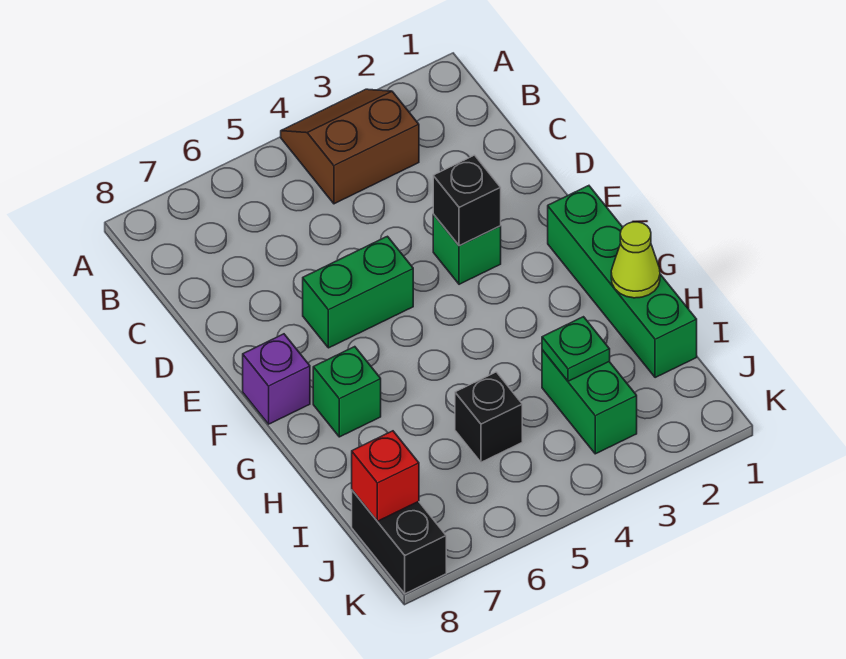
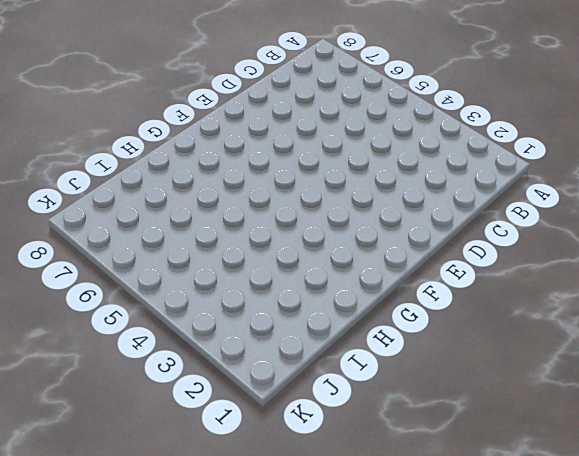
none -> brown slope A3:B4 level 1 top B
none -> green brick E3 level 1
none -> green brick E5:E6 level 1

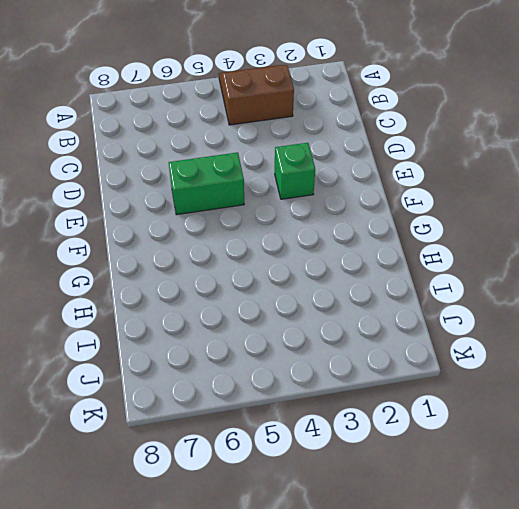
none -> green brick F1:I1 level 1
none -> purple brick F8 level 1
none -> green brick G7 level 1

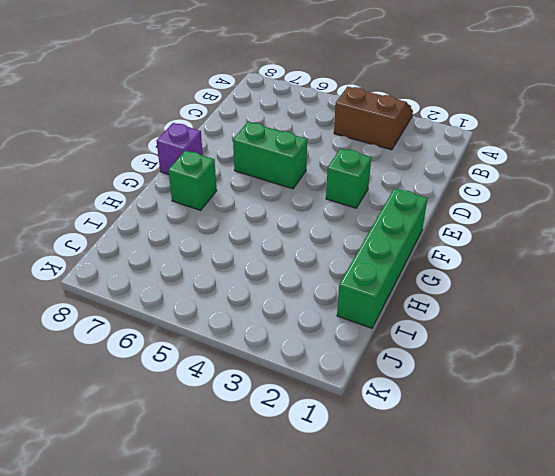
none -> green brick I3:J3 level 1
none -> black brick I5 level 1
none -> black brick J8:K8 level 1

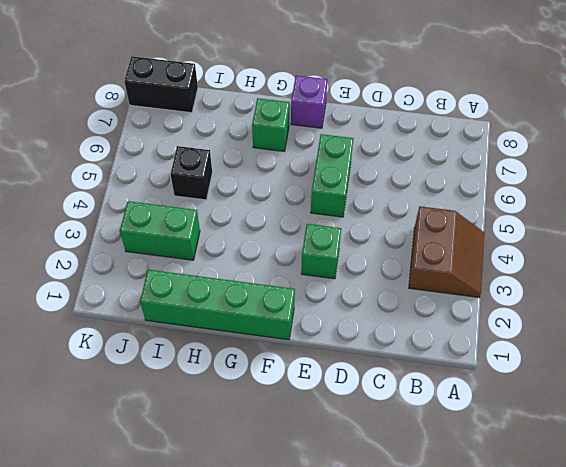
none -> black brick E3 level 2
none -> lime cone H1 level 2
none -> green plate I3 level 2

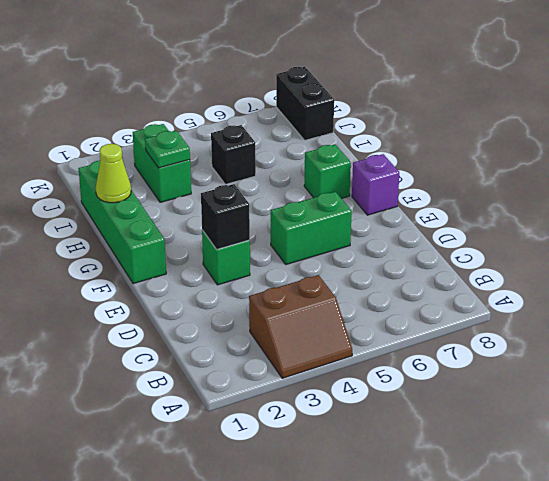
none -> red brick J8 level 2

